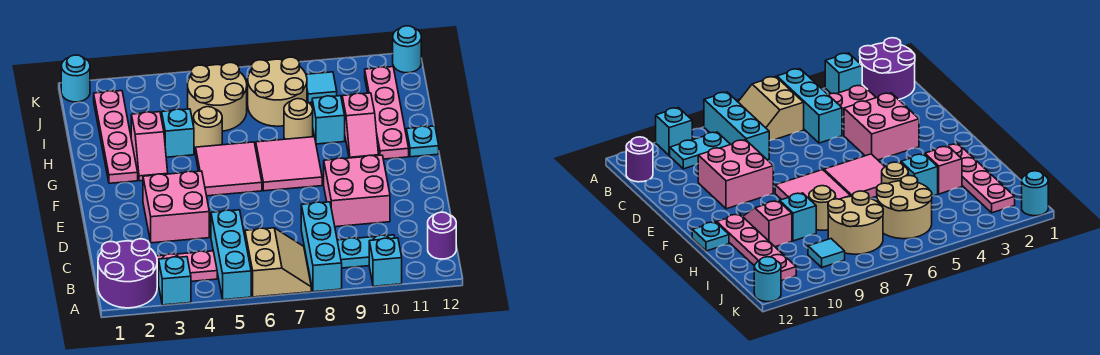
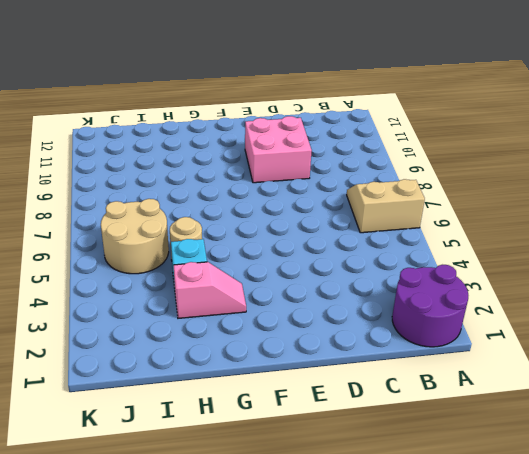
none -> cyan brick A3 level 1
none -> cyan brick A5:C5 level 1
none -> cyan brick A8:C8 level 1

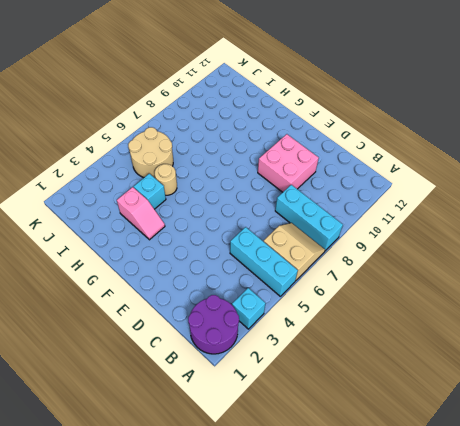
none -> cyan brick A10 level 1
none -> pink plate B3:B4 level 1
none -> cyan plate B9:B10 level 1

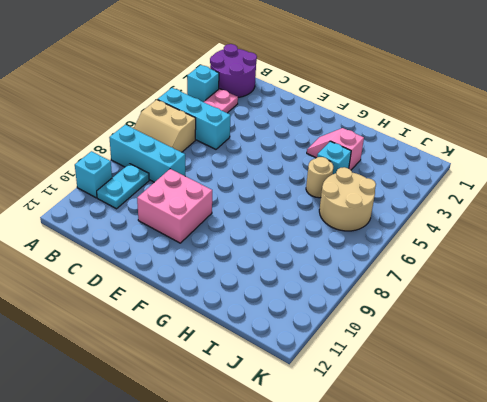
none -> purple round brick B12 level 1
none -> pink brick D3:E4 level 1
none -> pink tile F5:G6 level 1

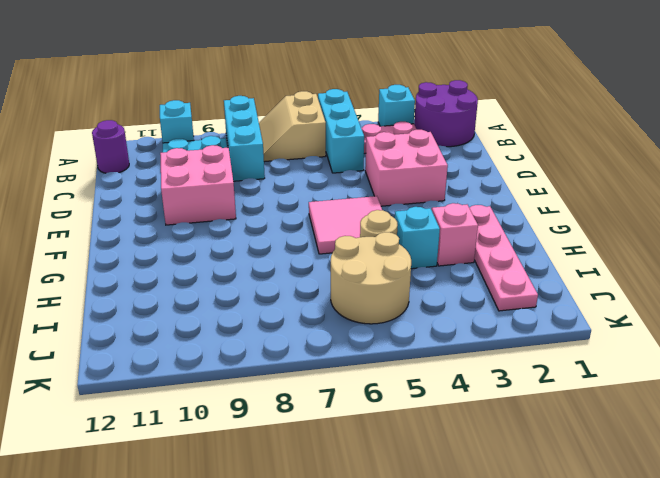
none -> pink tile F7:G8 level 1
none -> pink slope G10:H10 level 1 top H
none -> pink plate G11:J11 level 1

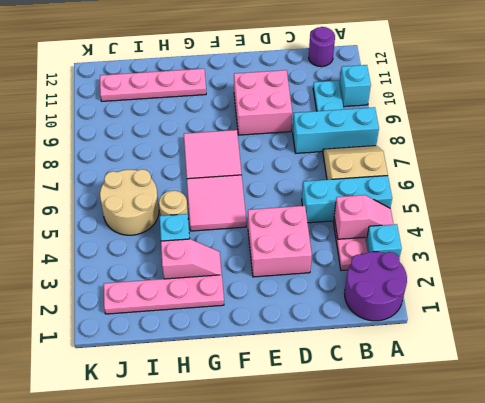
pink slope A4:B4 level 2 top B -> pink slope G10:H10 level 1 top H
none -> cyan plate G12 level 1
none -> tan round brick H8 level 1
none -> cyan brick H9 level 1

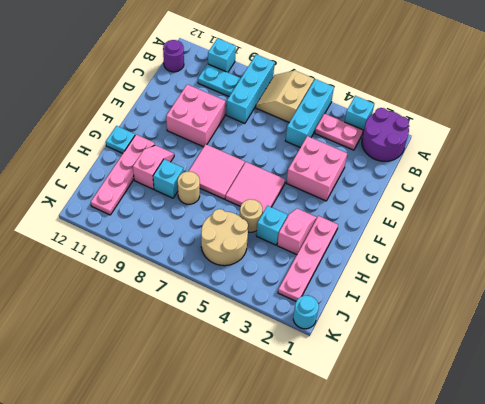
none -> tan round brick I7:J8 level 1
none -> cyan tile J9 level 1
none -> cyan round brick K12 level 1

